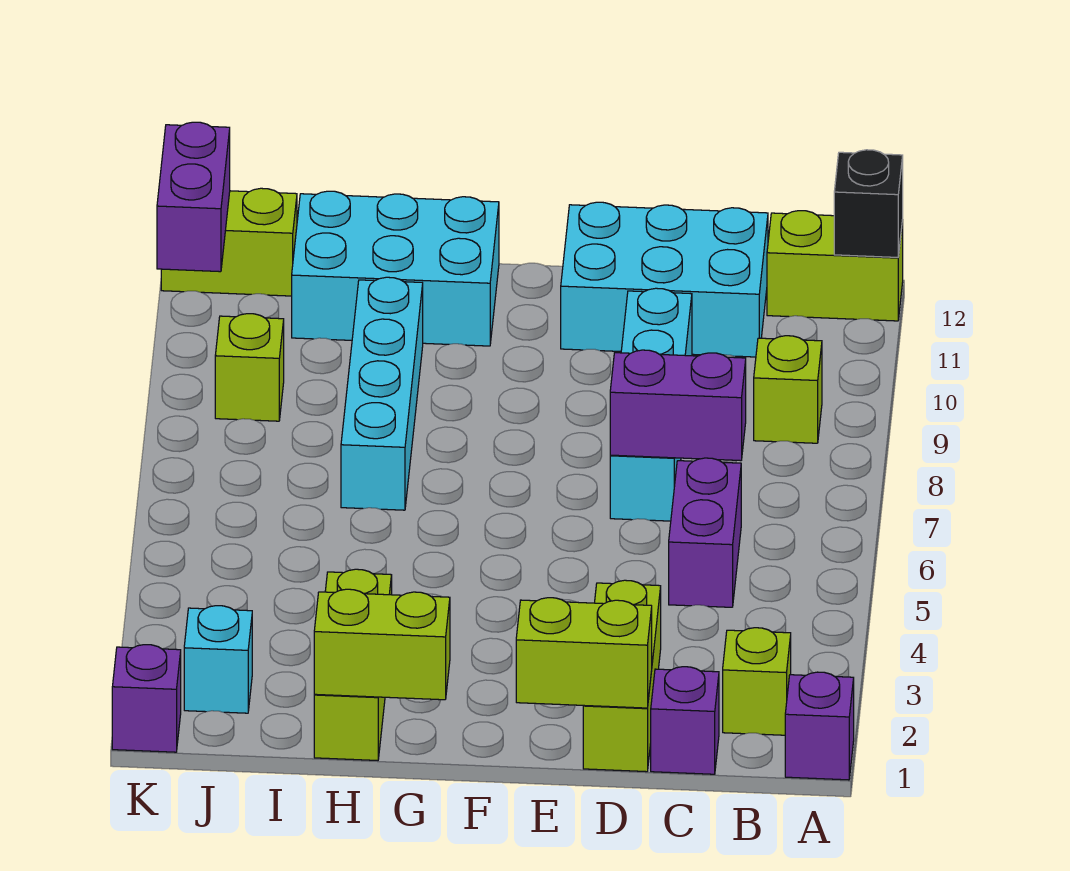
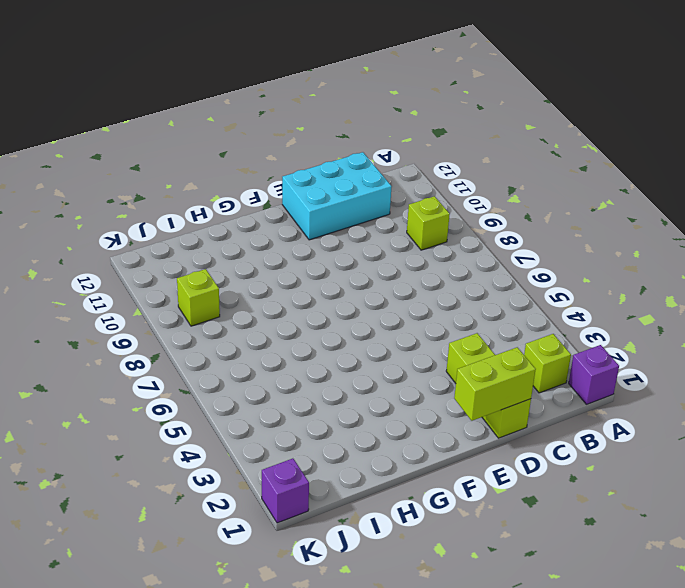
none -> lime brick A12:B12 level 1
none -> purple brick C1 level 1
none -> purple brick C5:C6 level 1

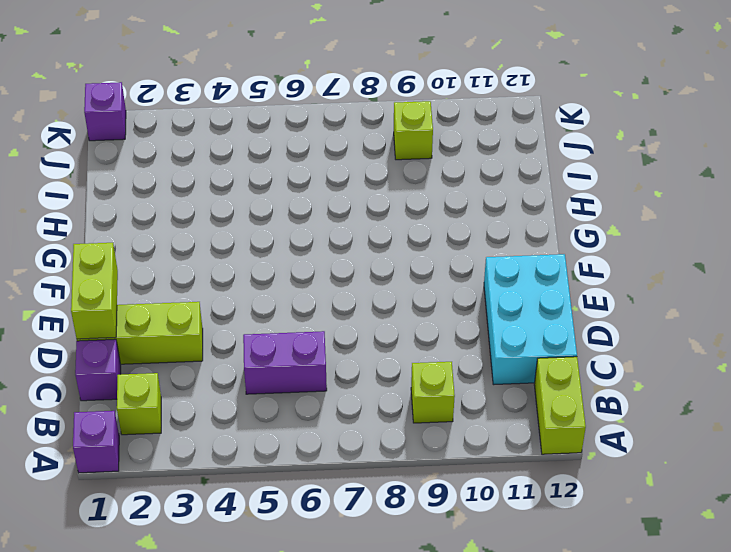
none -> cyan brick D7:D10 level 1
none -> cyan brick G11:I12 level 1
none -> lime brick H1:H3 level 1

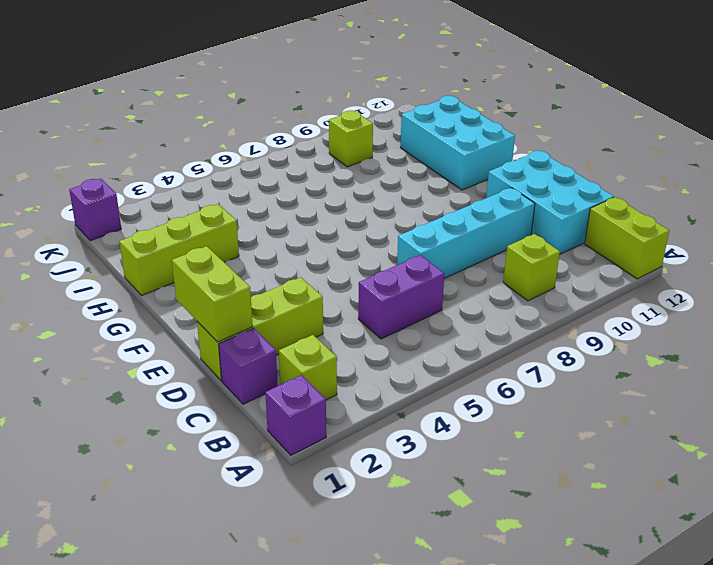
none -> cyan brick H7:H10 level 1
none -> cyan brick J2 level 1
none -> lime brick J12:K12 level 1

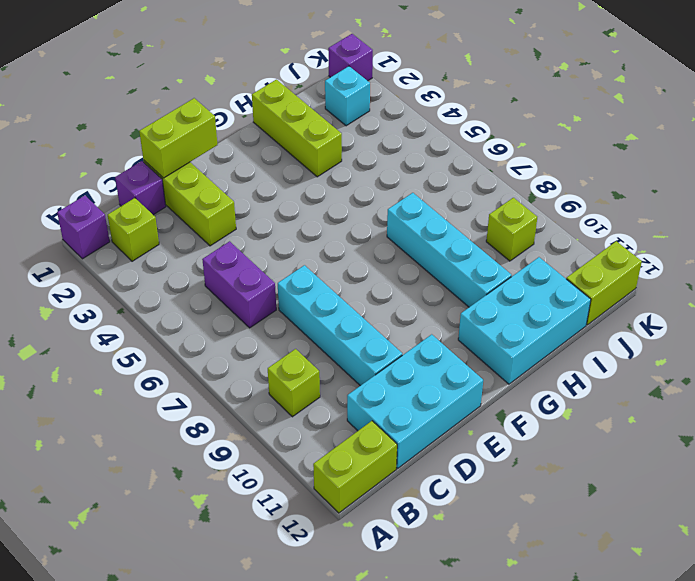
none -> black brick A12 level 2
none -> purple brick C7:D7 level 2
none -> lime brick G1:H1 level 2

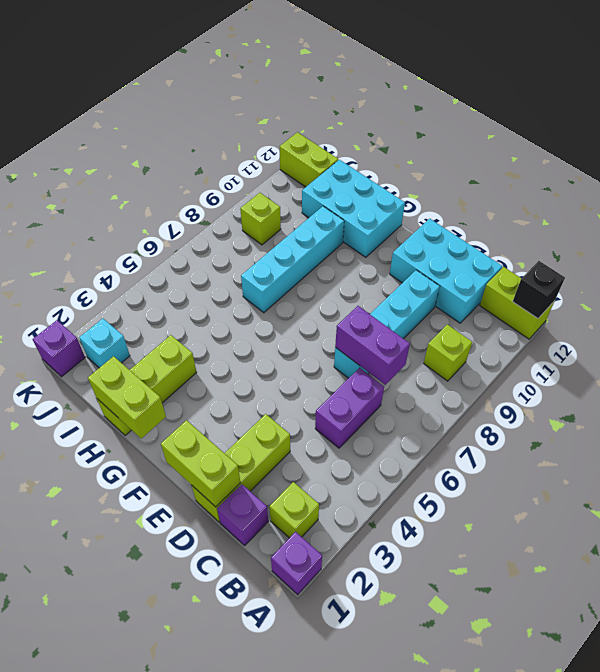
none -> purple brick K11:K12 level 2

